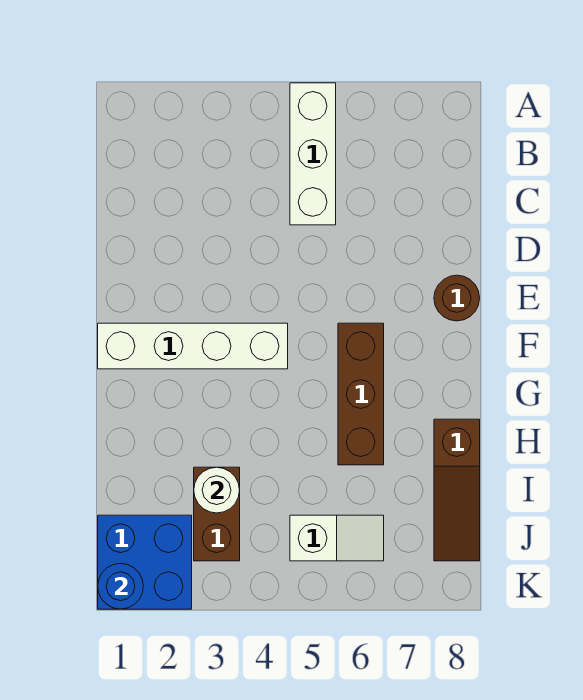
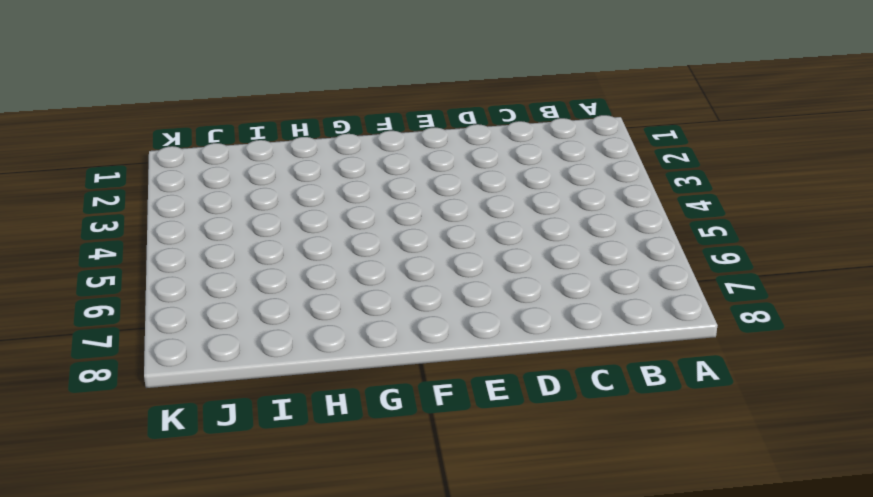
none -> white brick A5:C5 level 1
none -> brown round brick E8 level 1

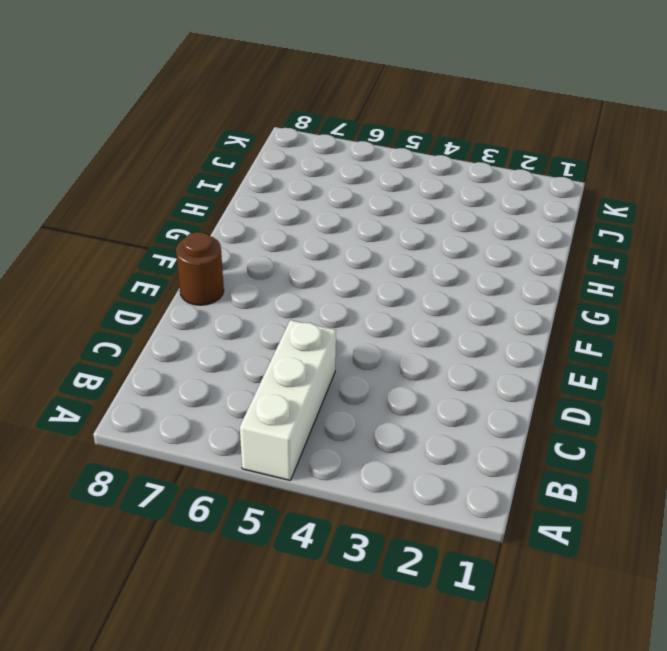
none -> white brick F1:F4 level 1
none -> brown brick F6:H6 level 1

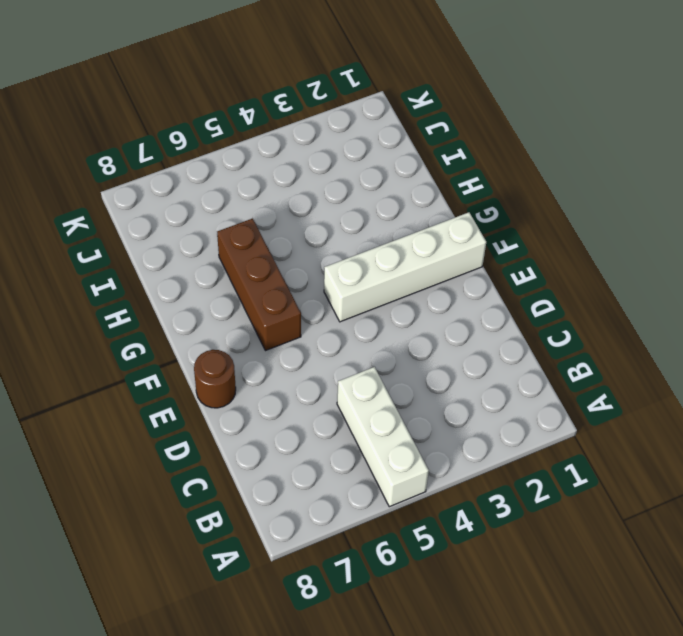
none -> brown slope H8:J8 level 1 top H
none -> brown brick I3:J3 level 1

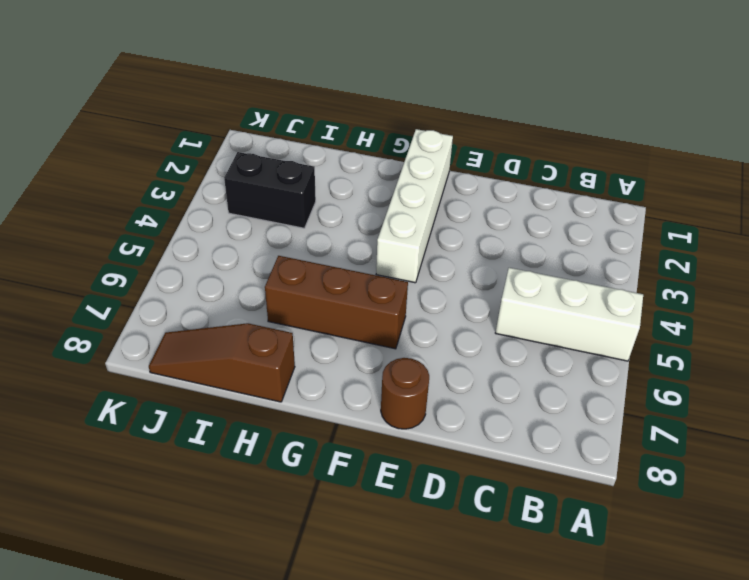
black brick I3:J3 level 1 -> brown brick I3:J3 level 1
none -> blue brick J1:K2 level 1
none -> white slope J5:J6 level 1 top 5

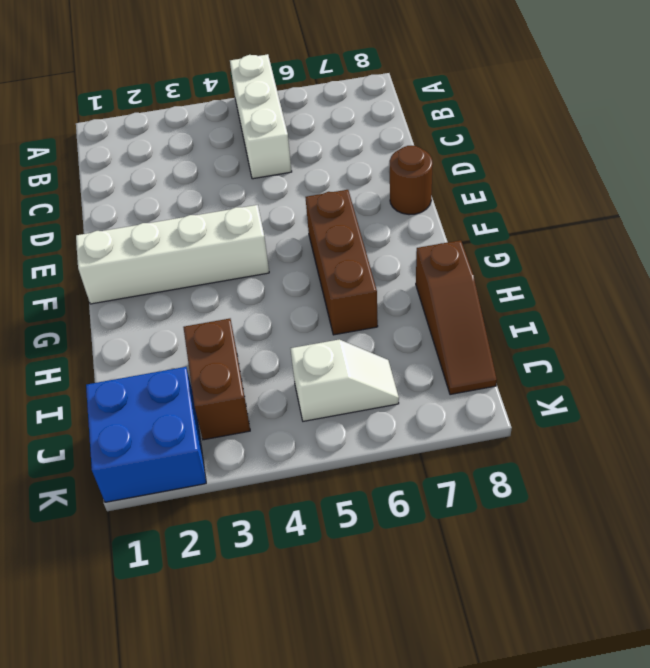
none -> white round brick I3 level 2
none -> blue round brick K1 level 2

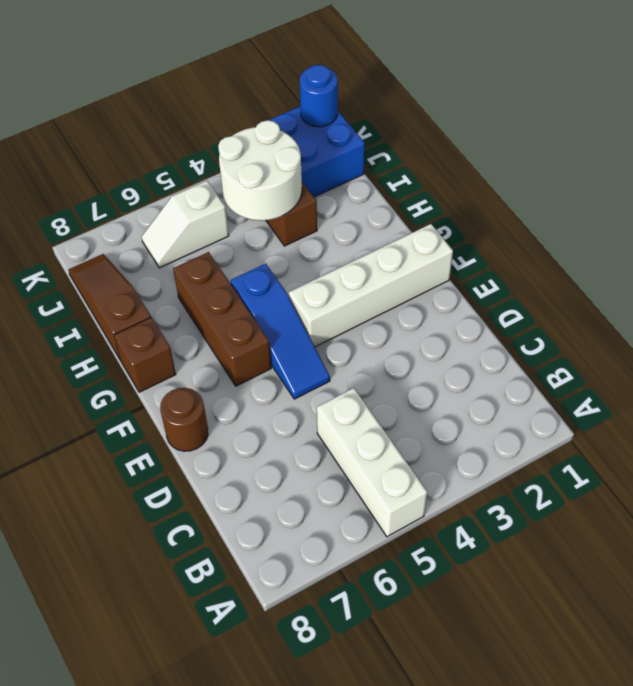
blue slope E5:G5 level 1 top G -> none
brown brick G8 level 1 -> none
white round brick I3:J4 level 2 -> white round brick I3 level 2

